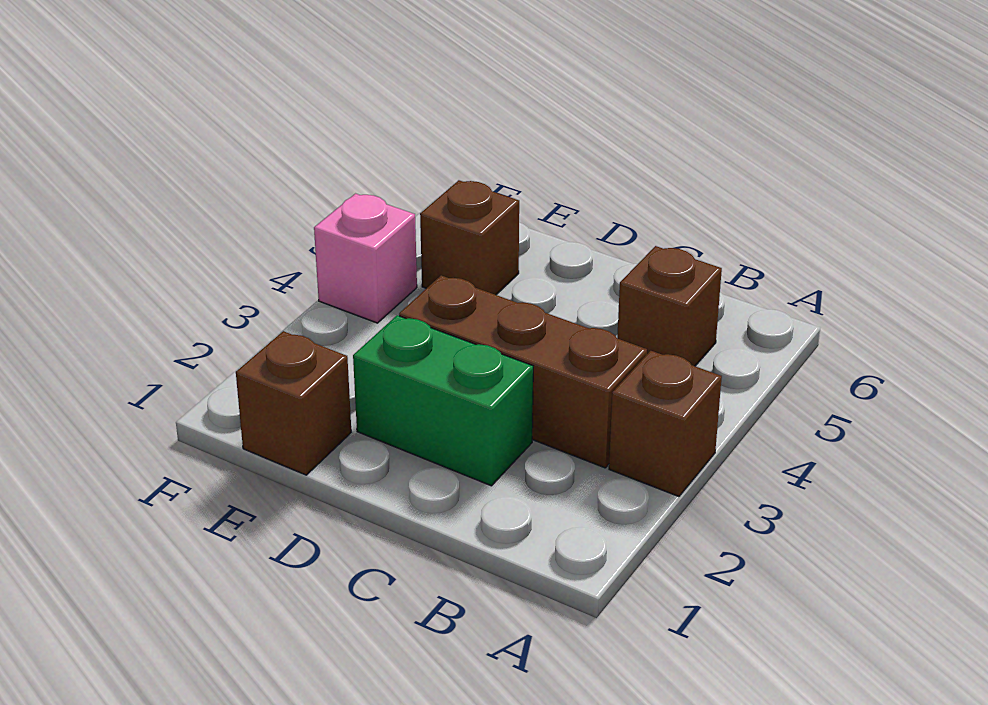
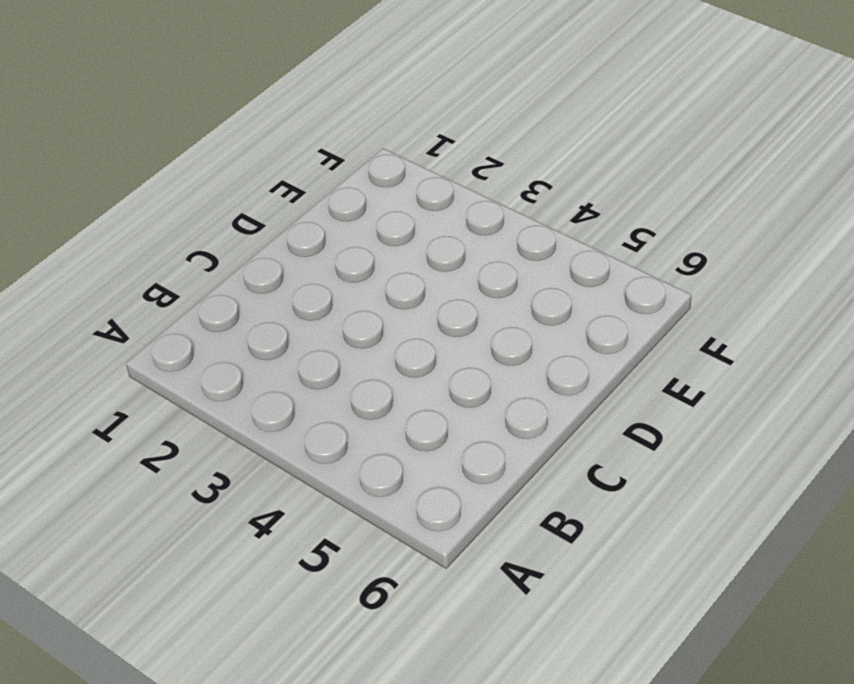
none -> brown brick A3 level 1
none -> brown brick B3:D3 level 1

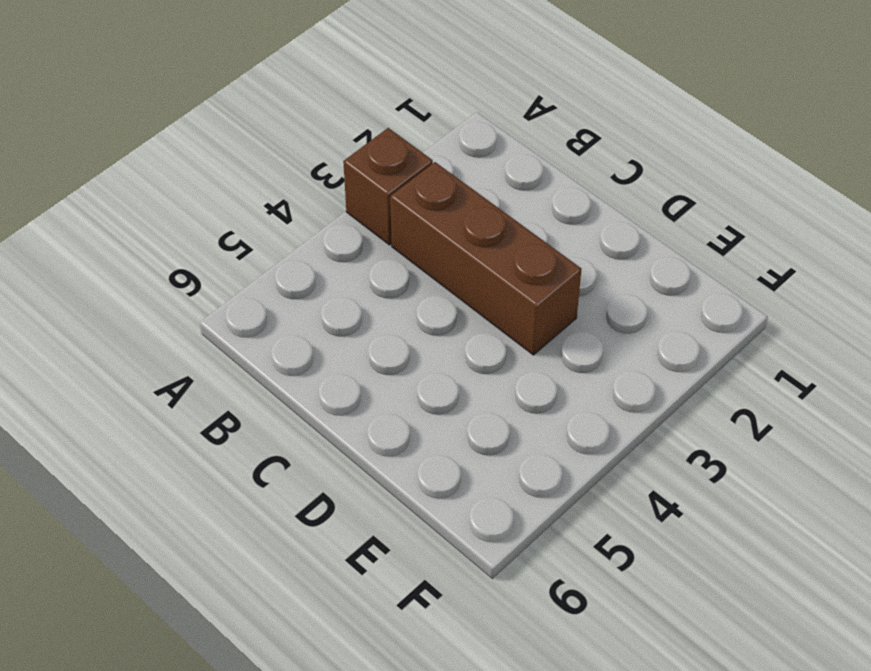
none -> brown brick B5 level 1
none -> green brick C2:D2 level 1

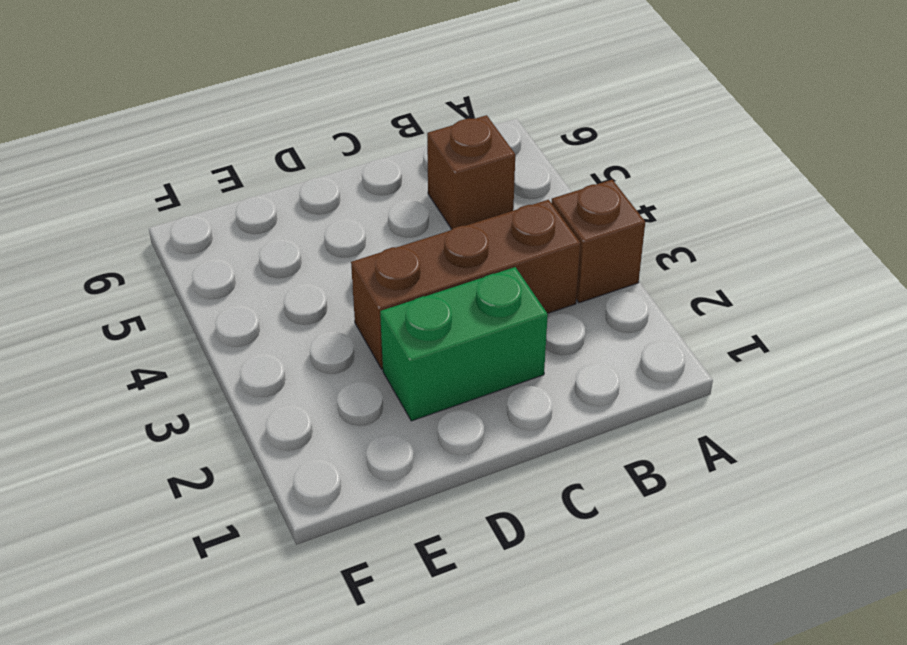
none -> brown brick E1 level 1
none -> brown brick E5 level 1

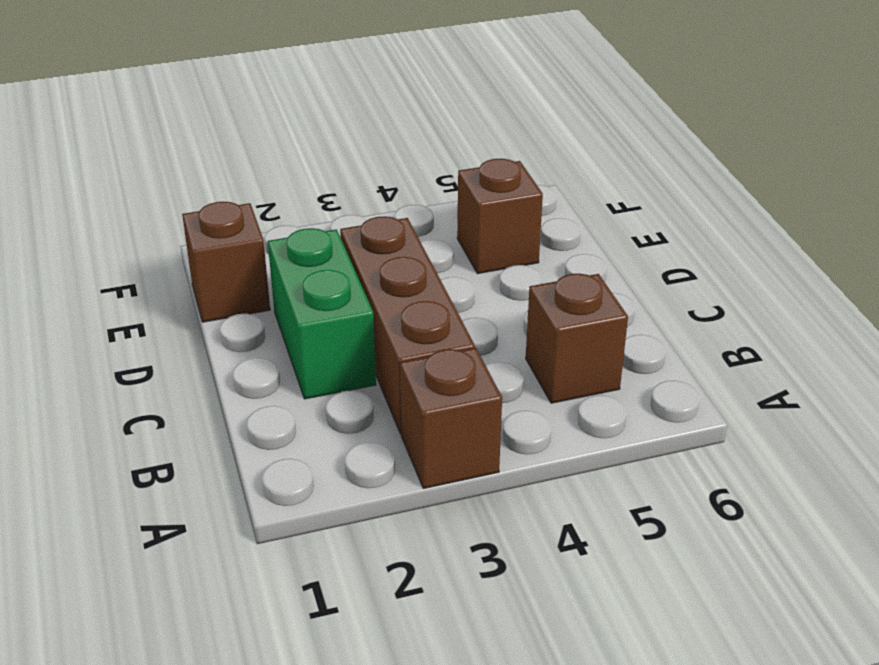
none -> pink brick F4 level 1

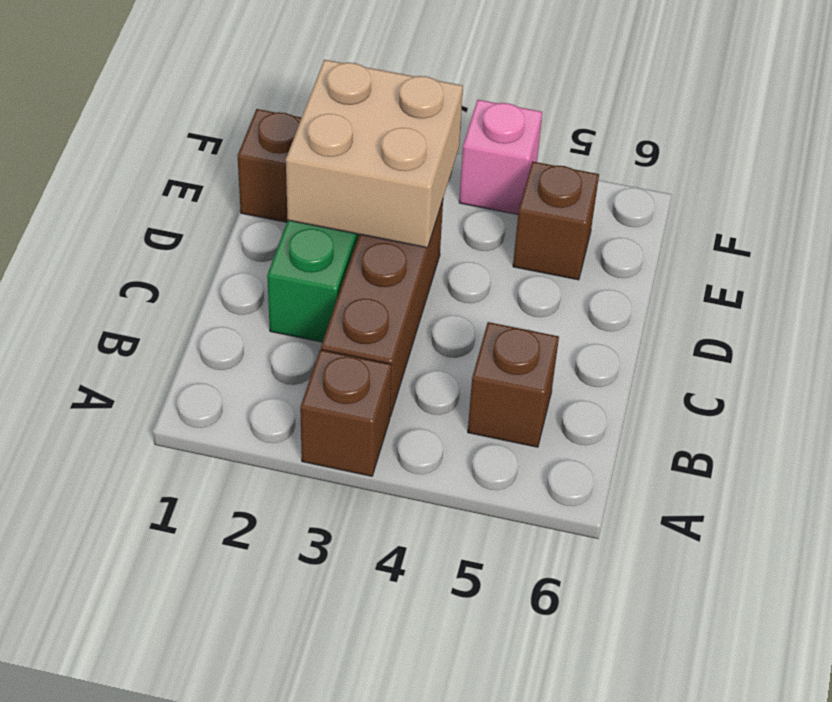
tan brick D2:E3 level 2 -> none

